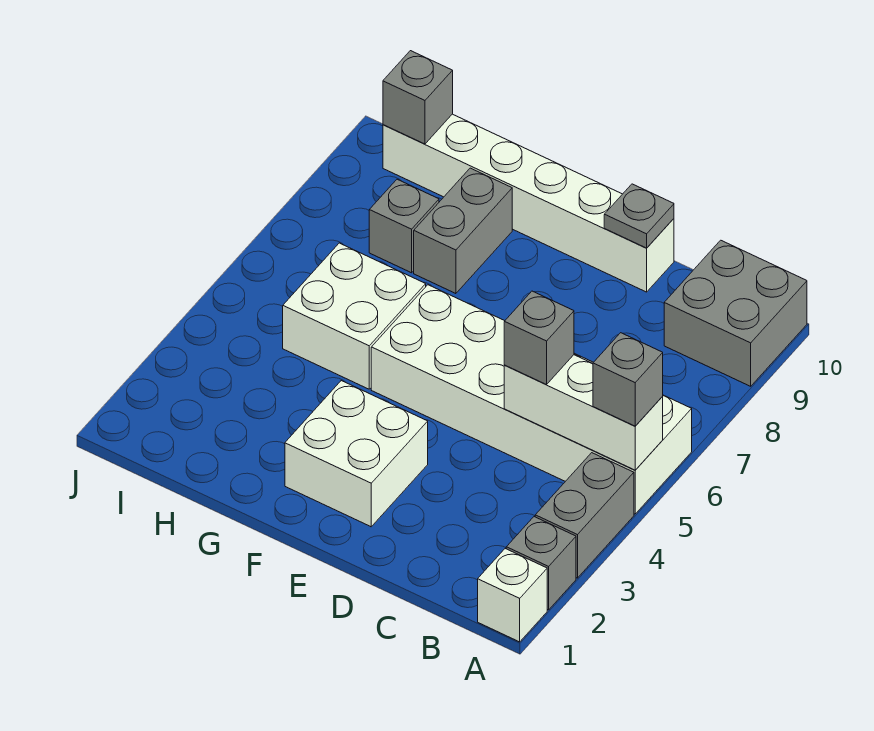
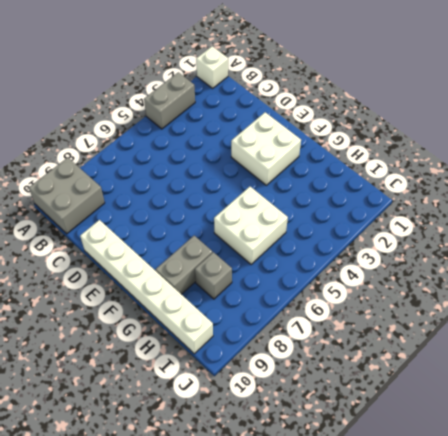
none -> grey brick A2 level 1
none -> white brick A5:F6 level 1
none -> white brick A5:C5 level 2

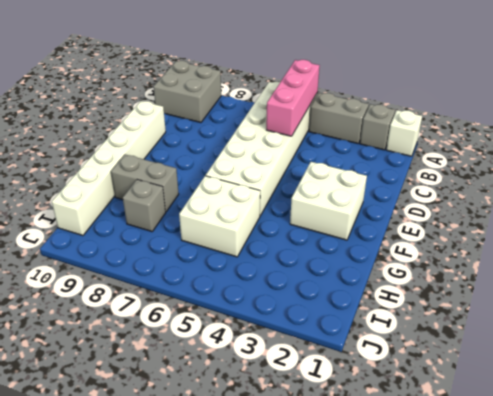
pink brick A5:C5 level 2 -> white brick A5:C5 level 2
none -> grey plate D10 level 2
none -> grey brick I10 level 2
none -> grey brick A5 level 3

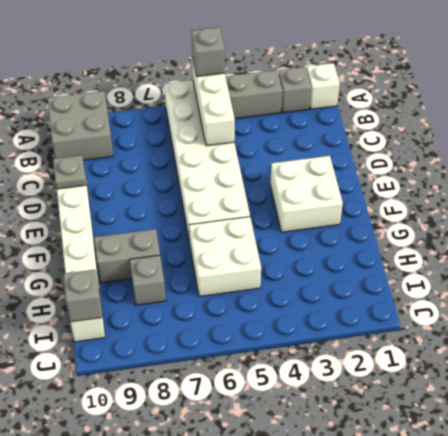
none -> grey brick C5 level 3

